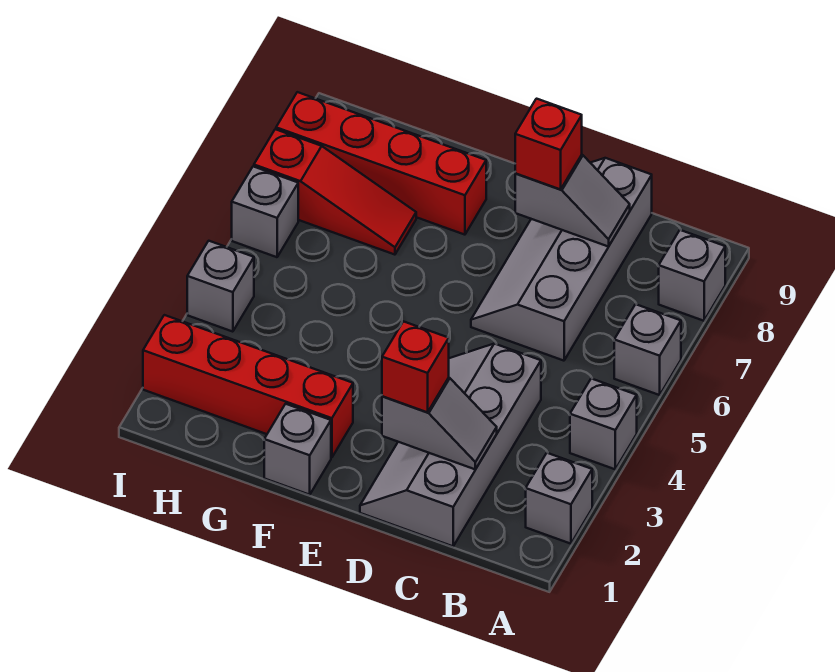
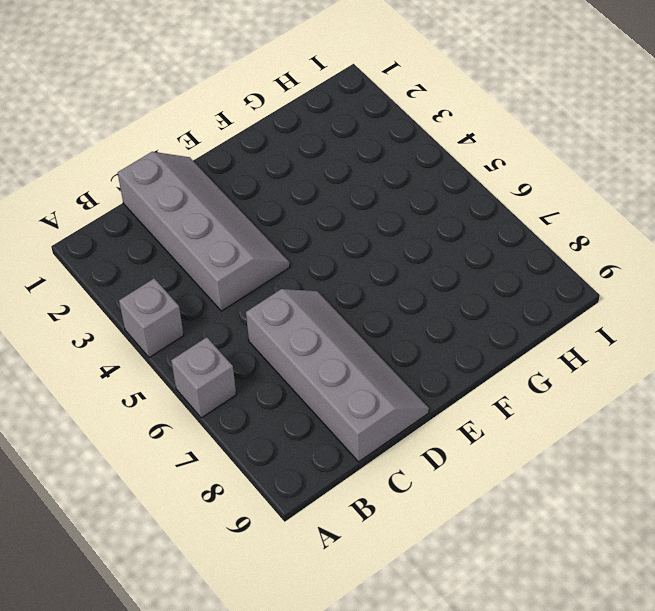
none -> grey brick A2 level 1
none -> grey brick A8 level 1
none -> grey brick F1 level 1

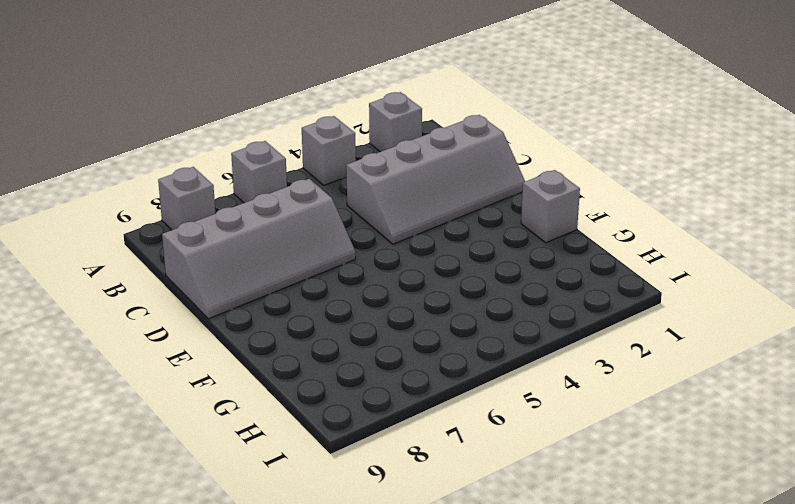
none -> red brick F2:I2 level 1
none -> red brick F8:I8 level 1
none -> red slope G7:I7 level 1 top I

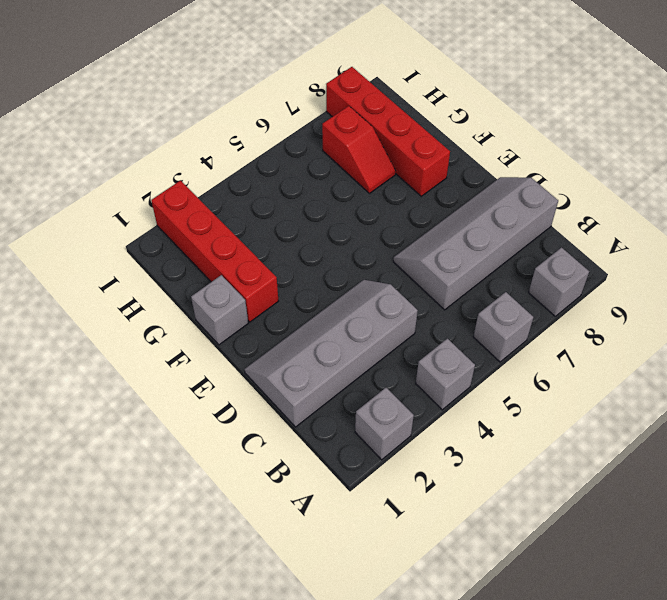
red slope G7:H7 level 1 top H -> red slope G7:I7 level 1 top I
none -> grey brick I4 level 1
none -> grey brick I6 level 1
none -> grey slope C2:D2 level 2 top D

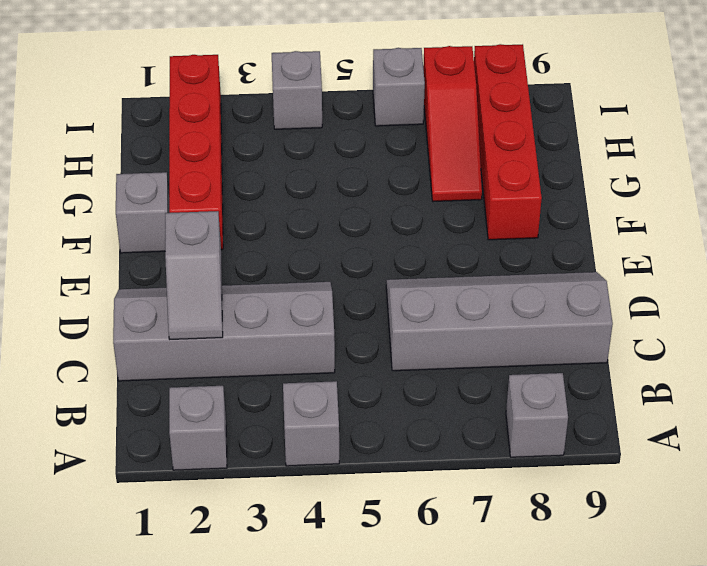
none -> grey brick A6 level 1
none -> grey slope C8:D8 level 2 top D
none -> red brick D2 level 3

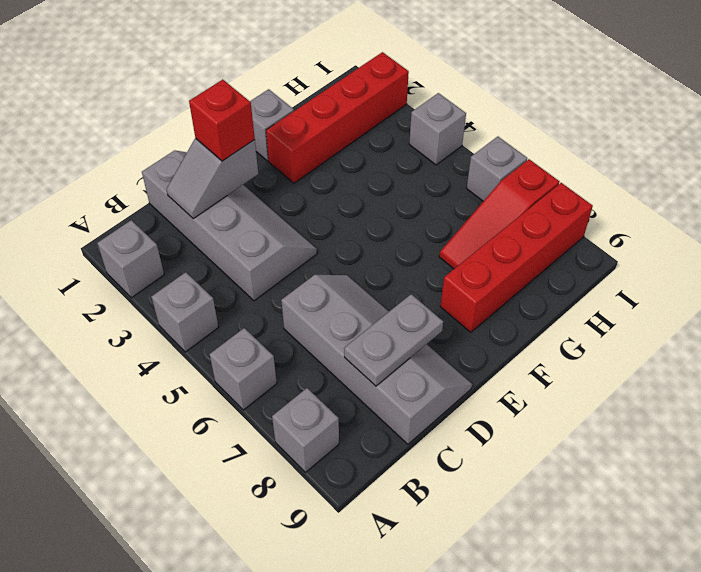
grey plate C8:D8 level 2 -> grey slope C8:D8 level 2 top D
none -> red brick D8 level 3

